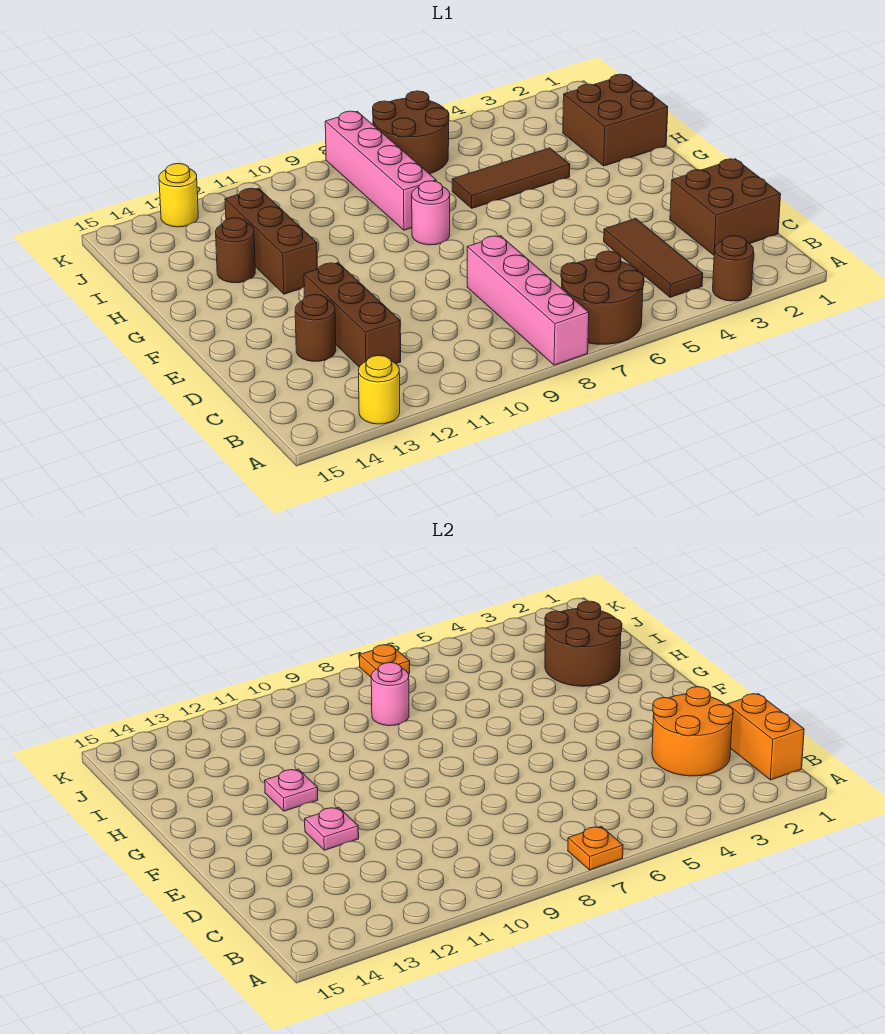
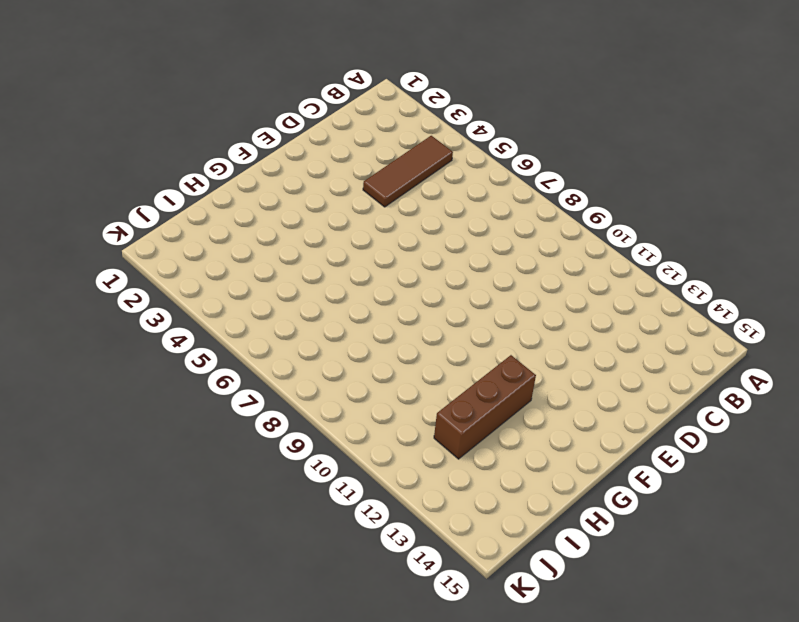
none -> brown round brick A3 level 1
none -> brown round brick A6:B7 level 1
none -> pink brick A8:D8 level 1

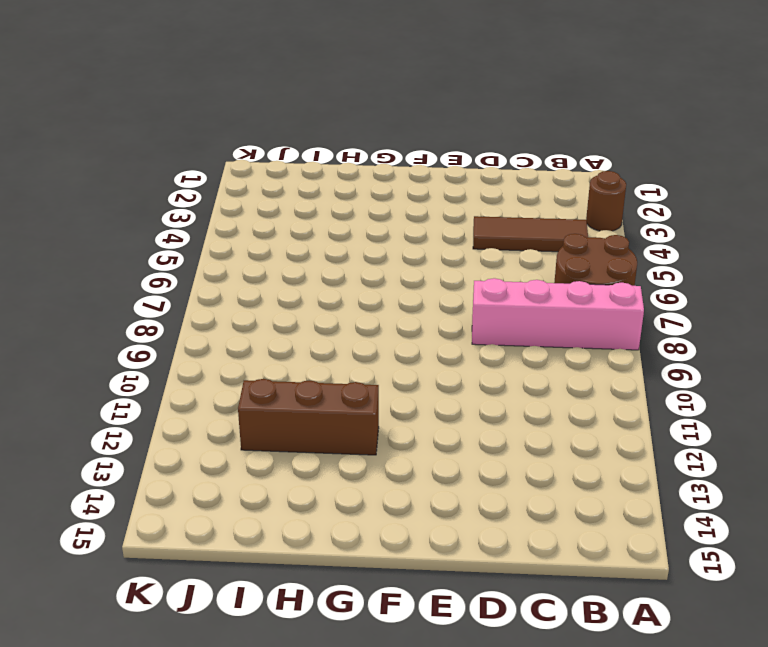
none -> yellow round brick A13 level 1
none -> brown brick C1:D2 level 1
none -> brown brick C12:E12 level 1

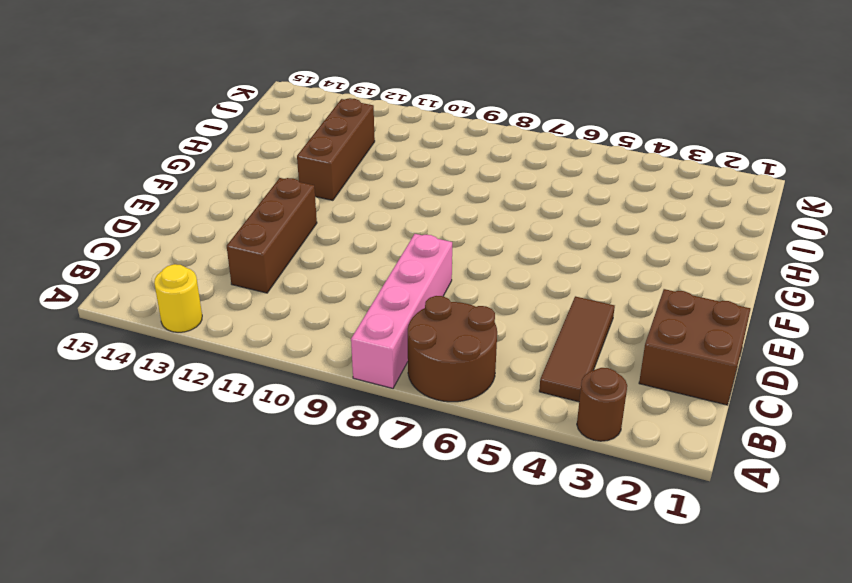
none -> brown round brick D13 level 1
none -> pink round brick G8 level 1
none -> brown brick H1:I2 level 1

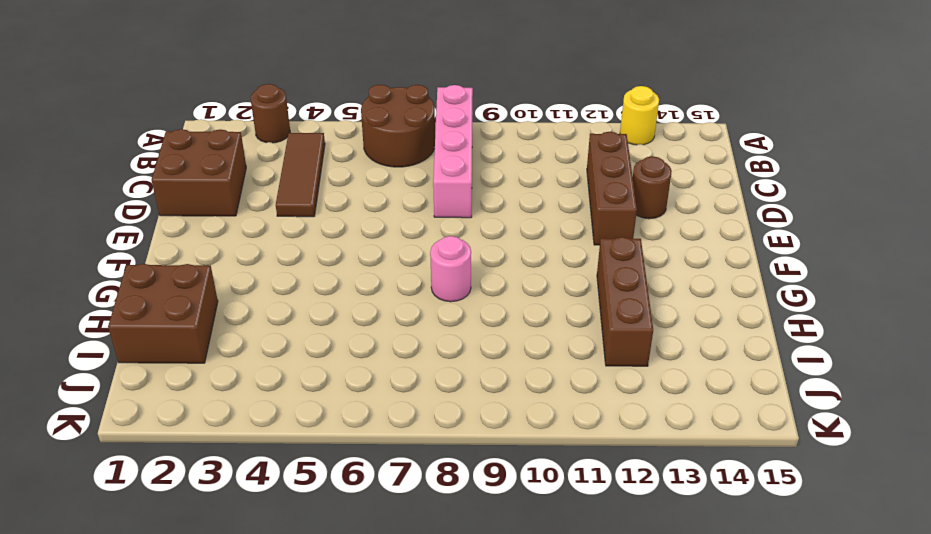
none -> brown tile H4:H6 level 1
none -> pink brick H8:K8 level 1
none -> brown round brick H13 level 1

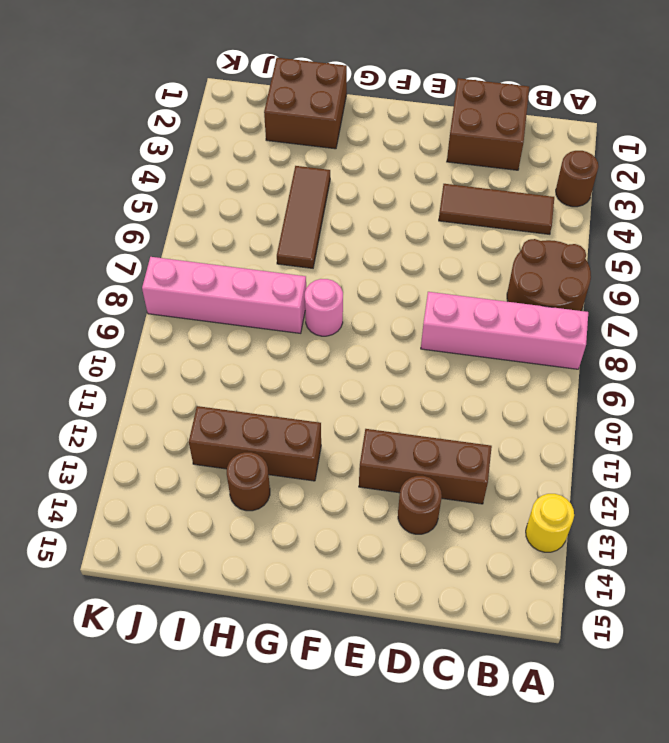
none -> brown round brick J6:K7 level 1
none -> yellow round brick K13 level 1
none -> orange plate A7 level 2

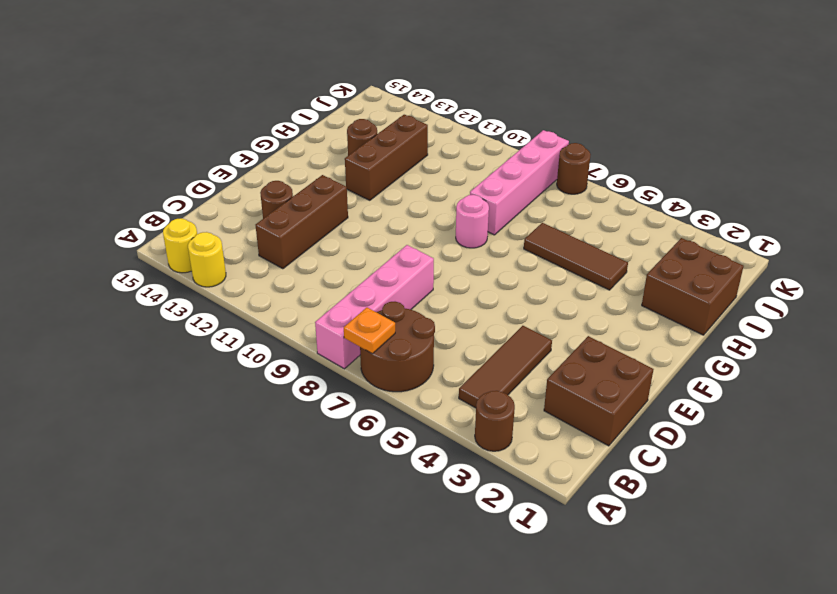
yellow round brick A14 level 1 -> yellow round brick K13 level 1
brown round brick K7 level 1 -> brown round brick J6:K7 level 1
none -> orange brick B1:C1 level 2
none -> orange round brick C2:D3 level 2
none -> pink plate E12 level 2

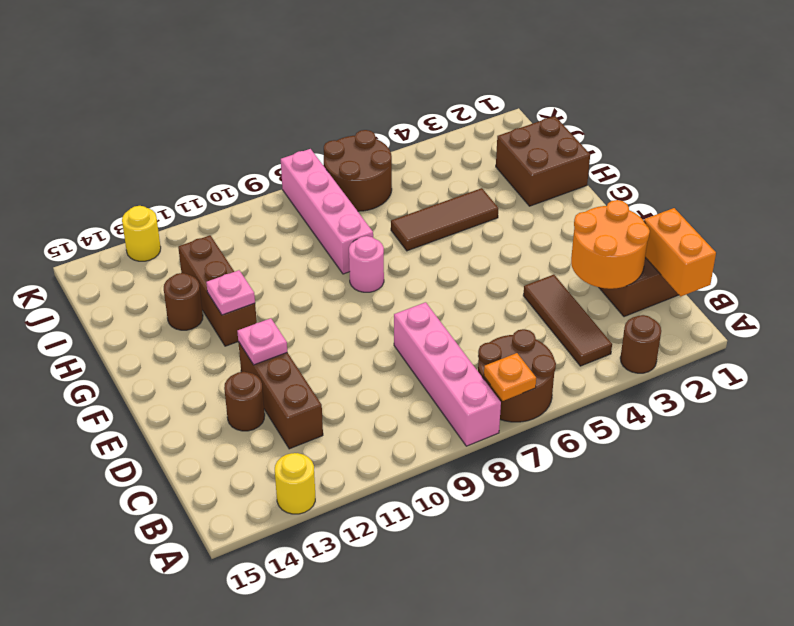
none -> brown round brick H2:I3 level 2
none -> pink round brick I8 level 2
none -> orange plate K7 level 2

